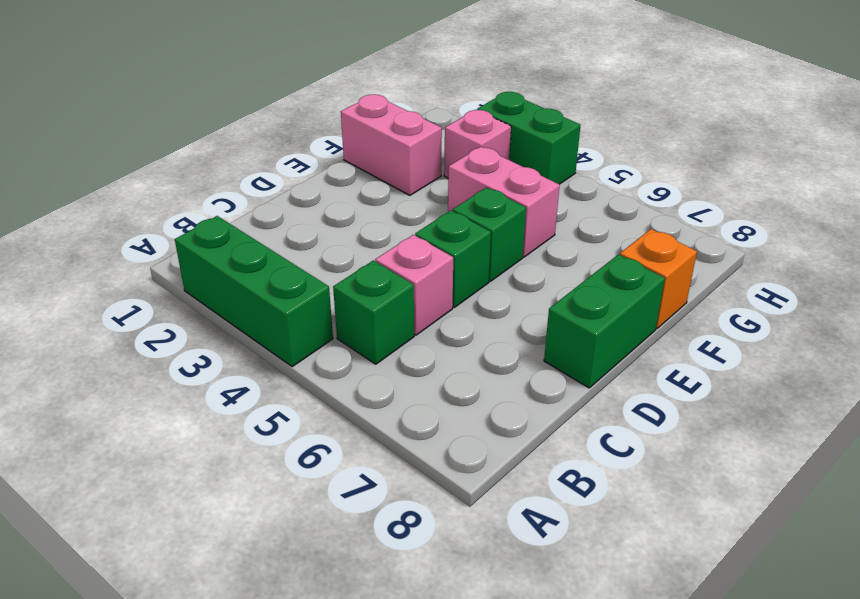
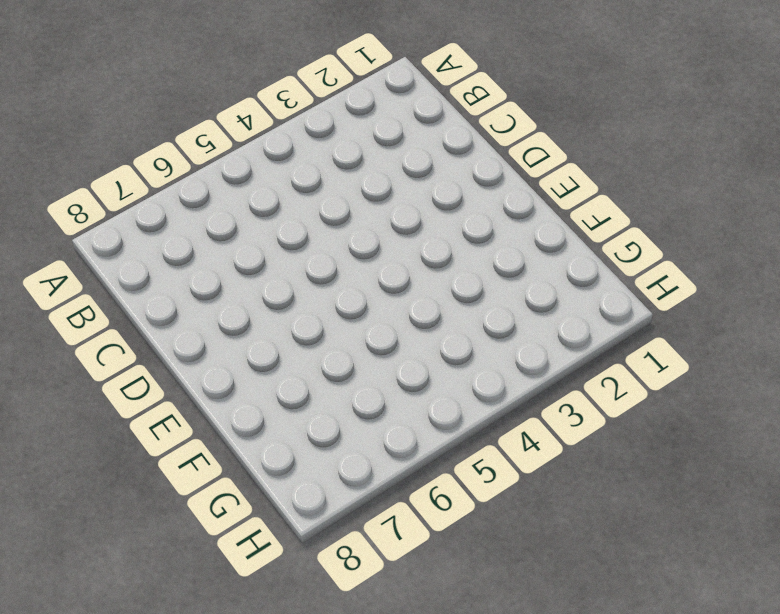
none -> green brick A2:A4 level 1
none -> green brick B5 level 1

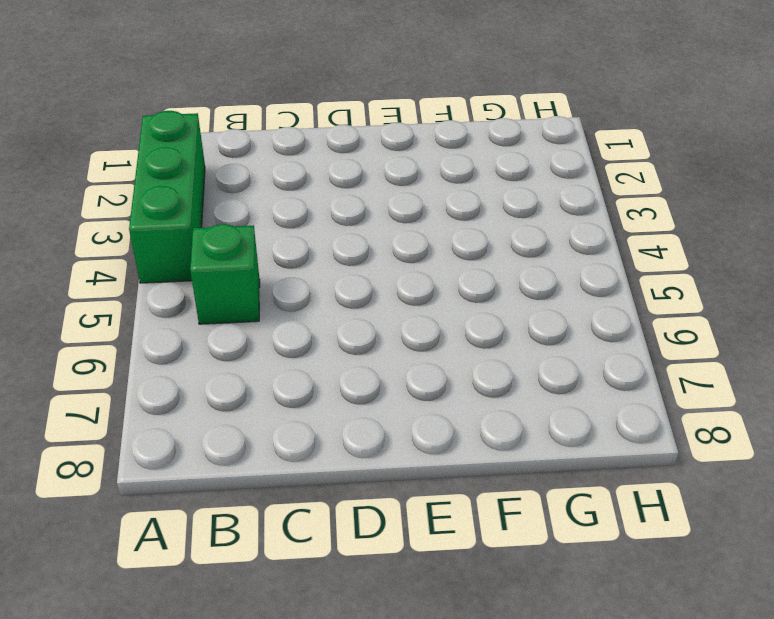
none -> pink brick C5 level 1
none -> green brick D5 level 1

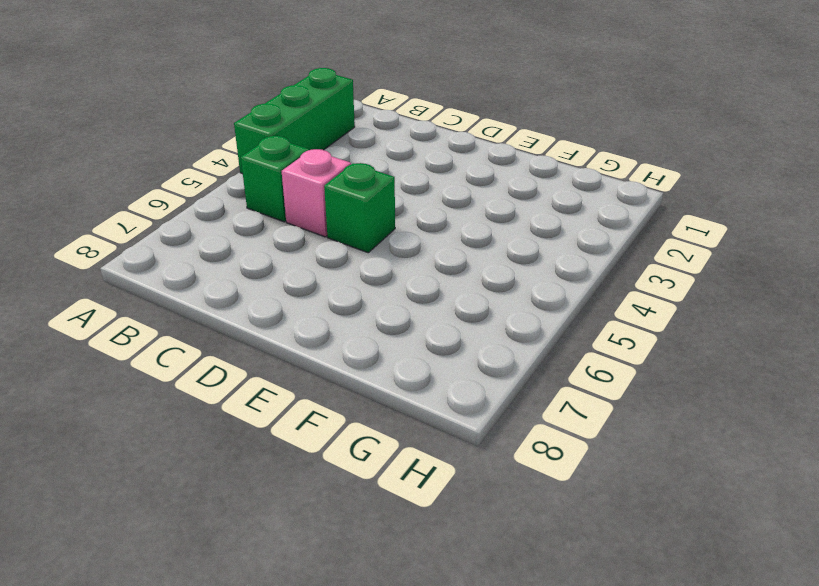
none -> green brick D8:E8 level 1
none -> green brick E5 level 1

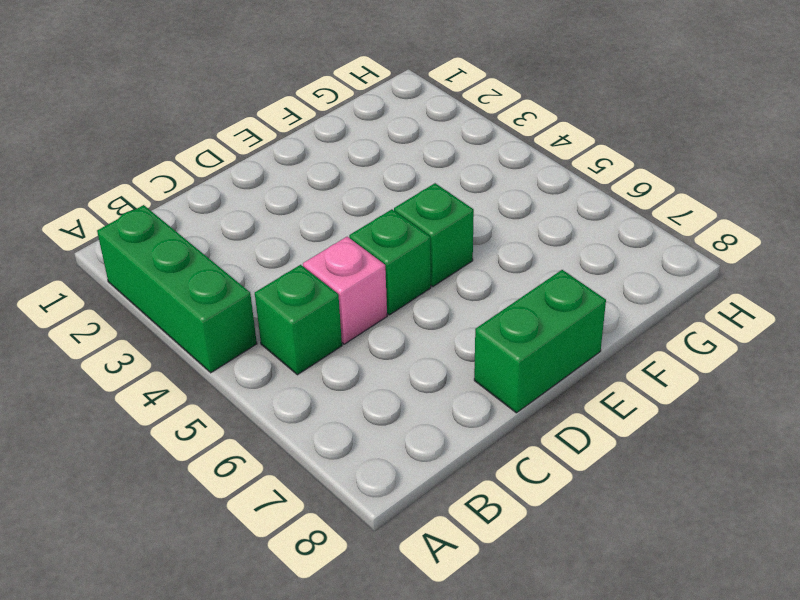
none -> pink brick F1:F2 level 1
none -> pink brick F4:F5 level 1

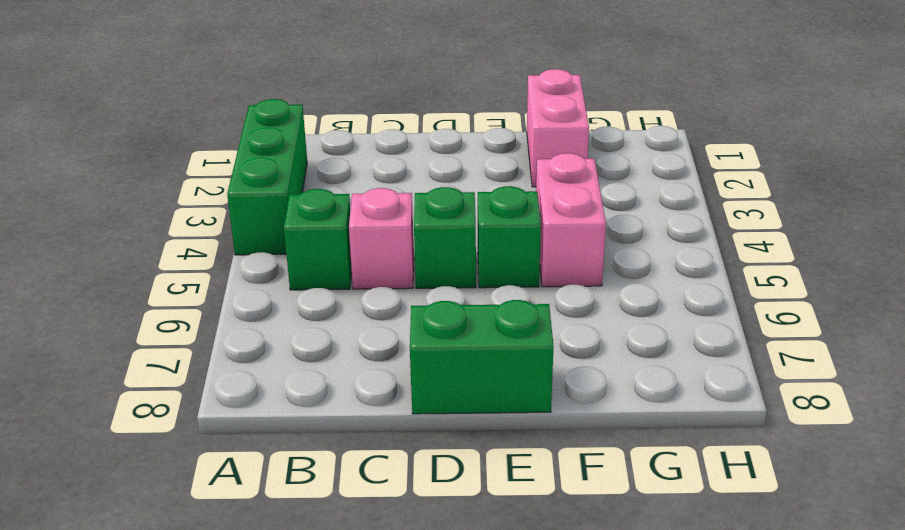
none -> orange brick F8 level 1
none -> pink brick G3 level 1

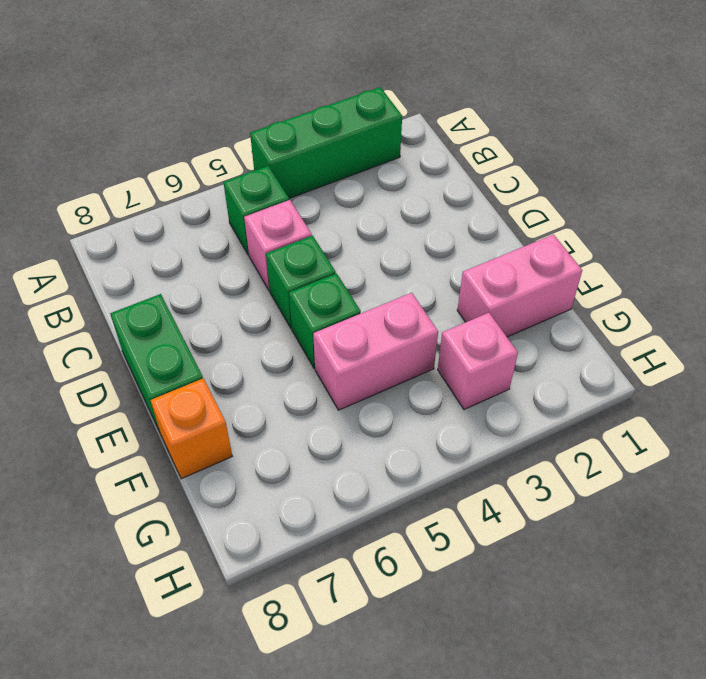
none -> green brick H3:H4 level 1

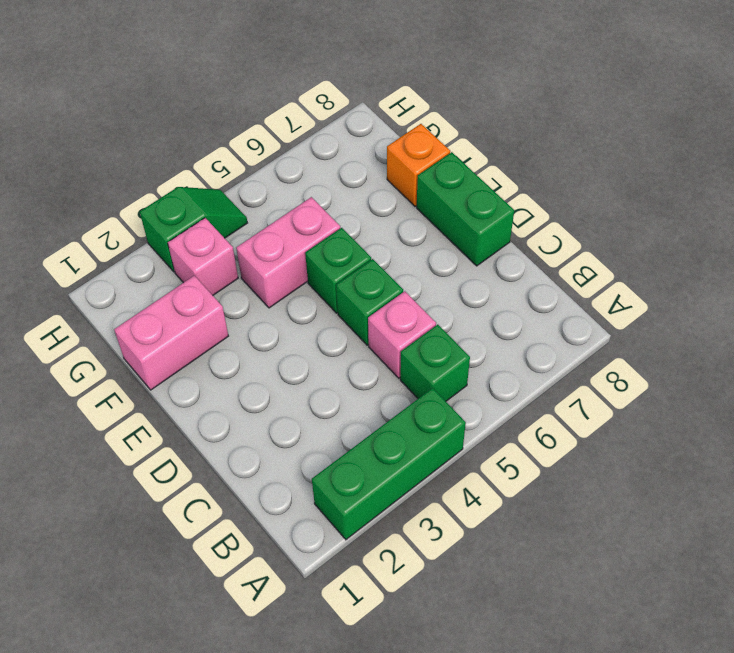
green slope H3:H4 level 1 top 3 -> green brick H3:H4 level 1

